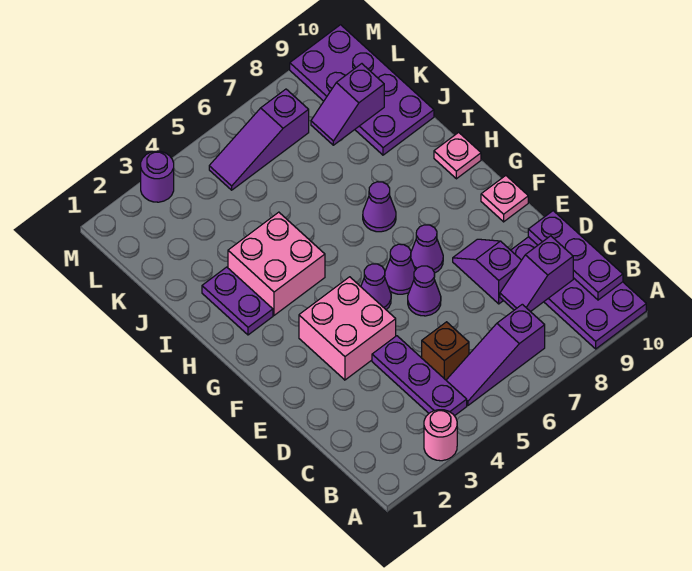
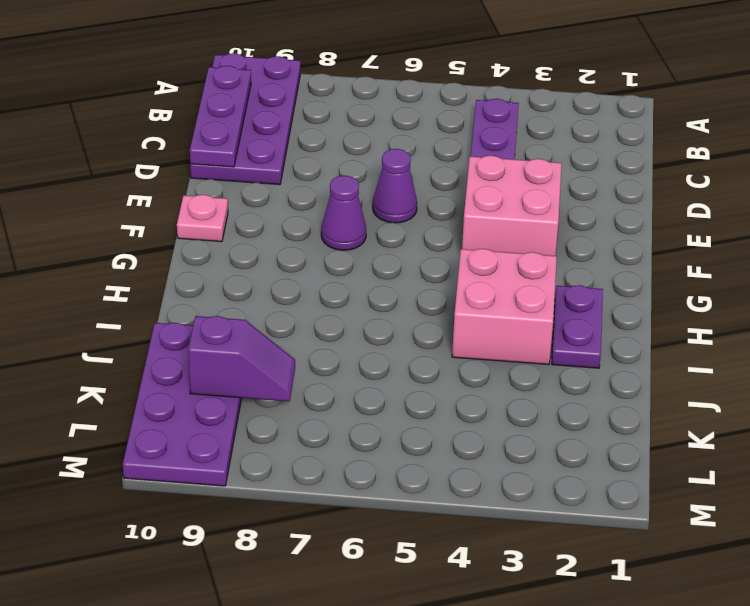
none -> pink round brick A3 level 1
none -> purple slope B5:B7 level 1 top 7
none -> brown brick C5 level 1

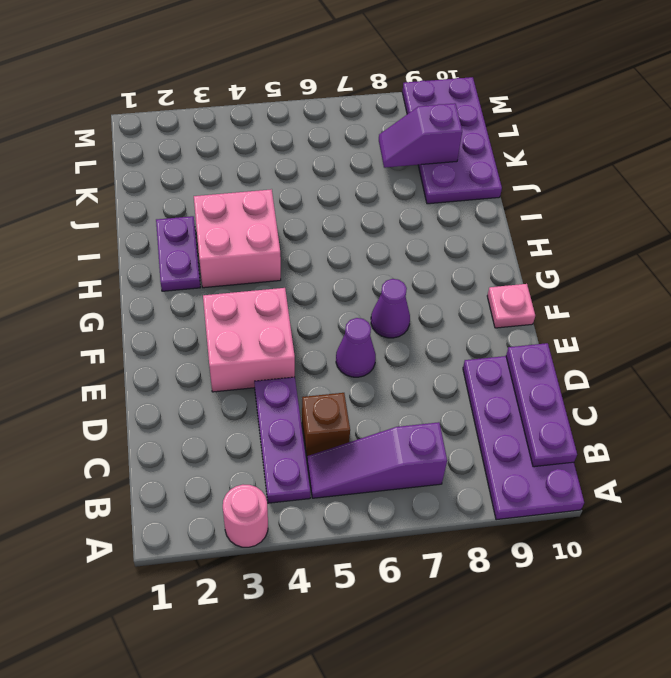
none -> purple slope D8:E8 level 1 top D
none -> purple cone F5 level 1
none -> purple cone F6 level 1

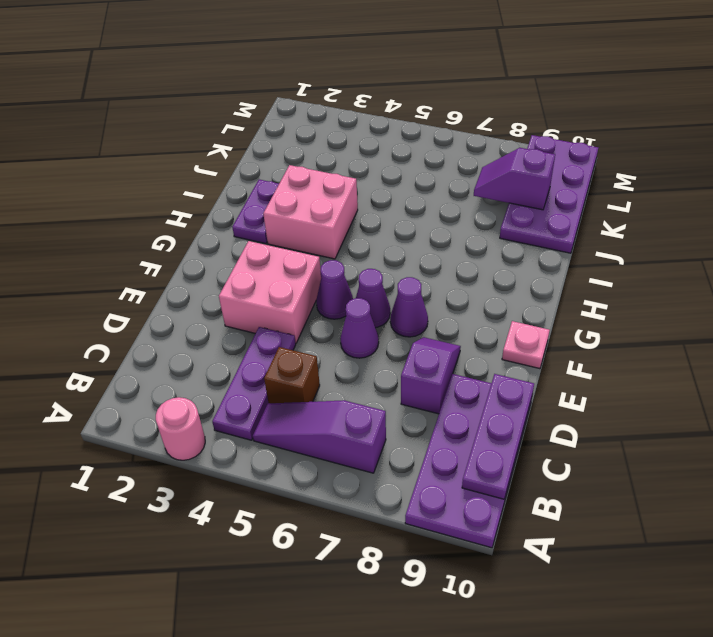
none -> purple cone H7 level 1
none -> pink plate H10 level 1
none -> purple slope L5:L7 level 1 top 7

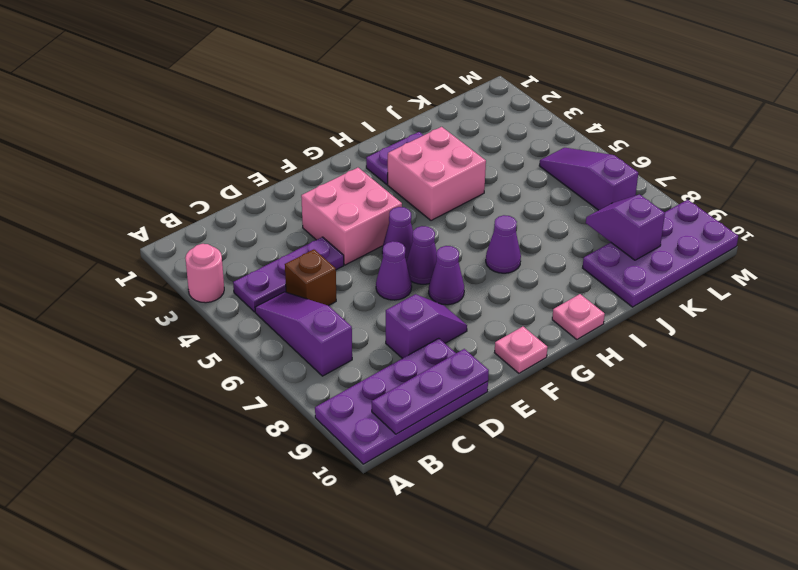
none -> purple round brick M3 level 1
none -> purple slope C8:C9 level 2 top 9

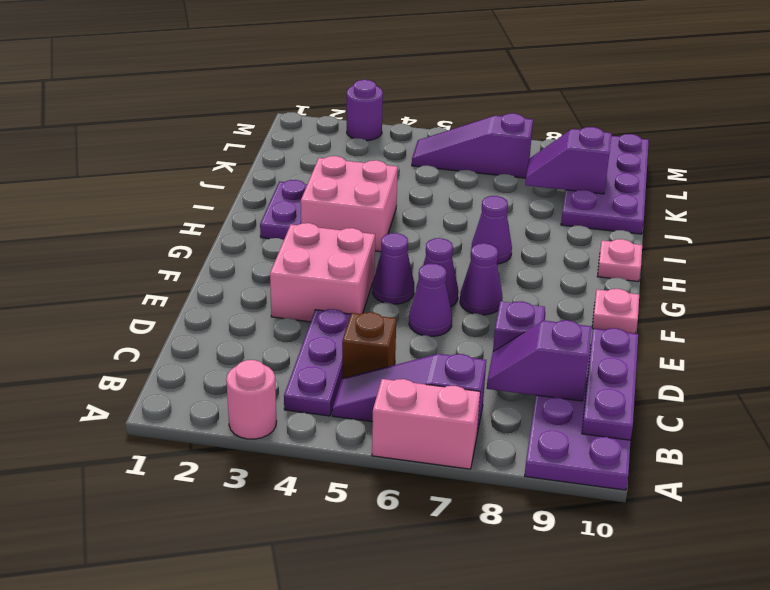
pink brick A6:A7 level 1 -> none

